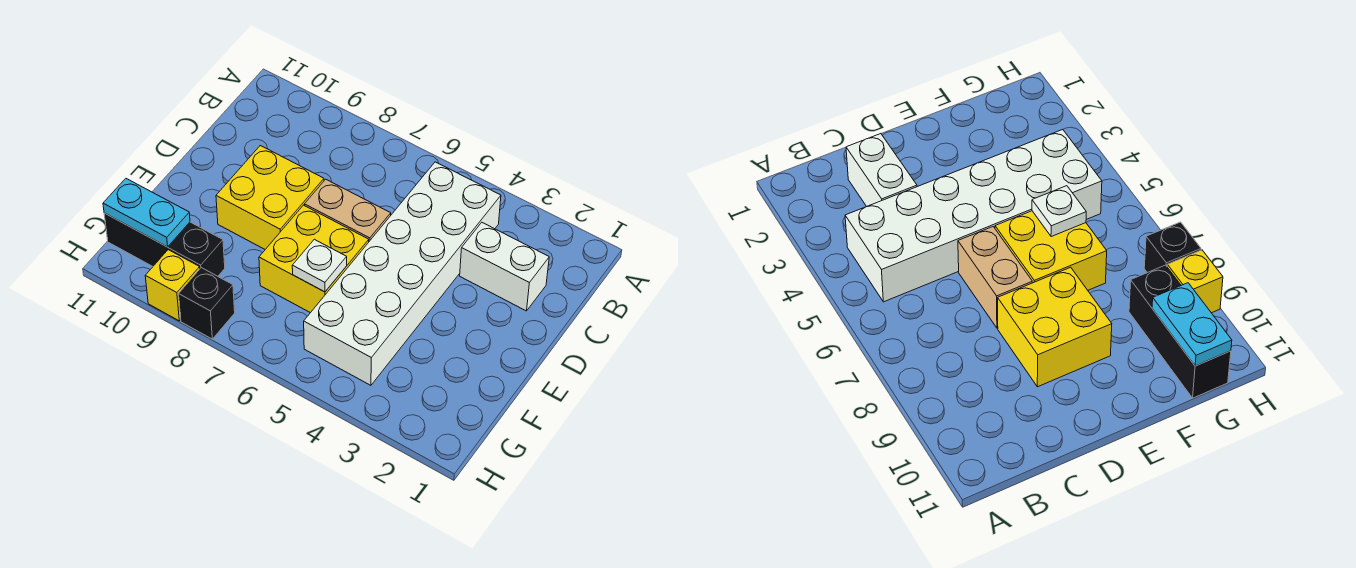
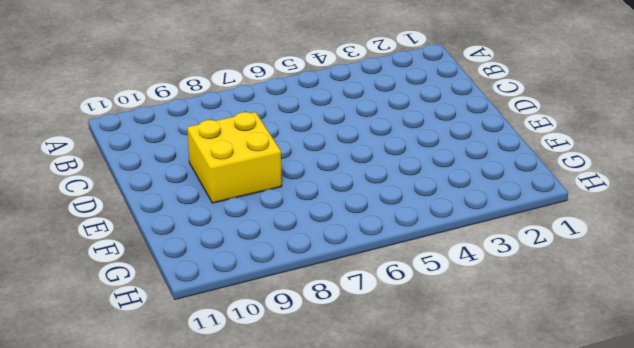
none -> white brick B4:G5 level 1
none -> white brick C2:C3 level 1

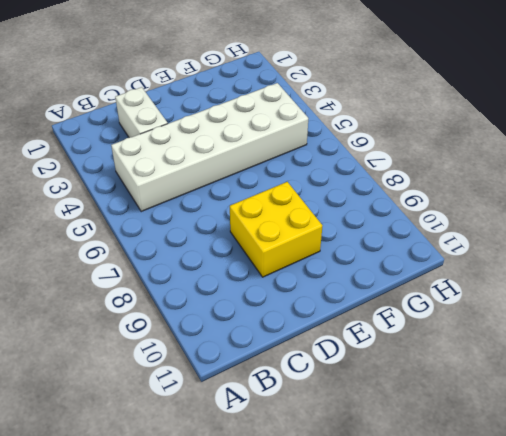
none -> tan brick D6:D7 level 1
none -> yellow brick E6:F7 level 1

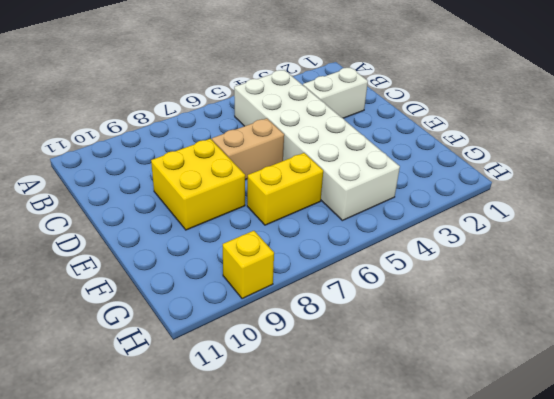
yellow brick F6:F7 level 1 -> yellow brick E6:F7 level 1
none -> black brick G9:G11 level 1
none -> black brick H8 level 1

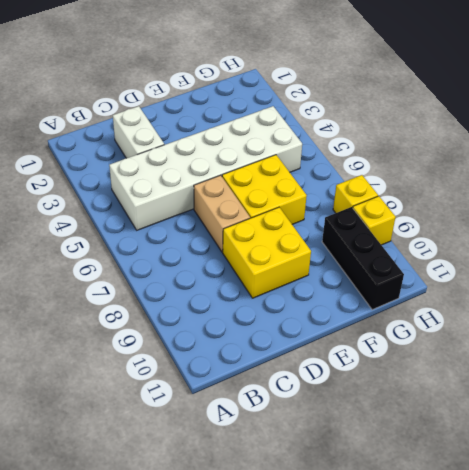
yellow brick H8 level 1 -> black brick H8 level 1
none -> white plate F6 level 2
none -> cyan plate G10:G11 level 2

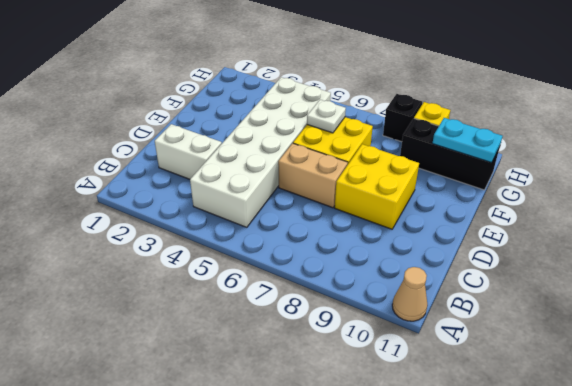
tan cone A11 level 1 -> none

